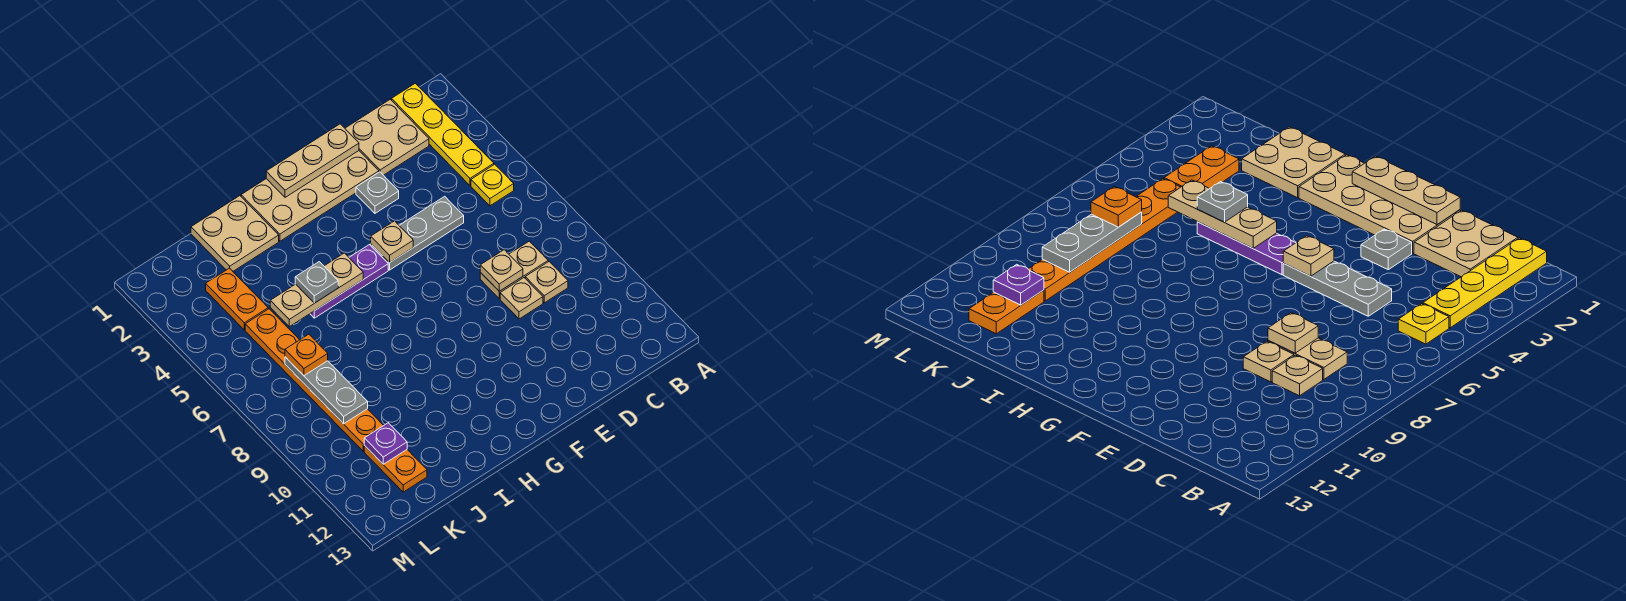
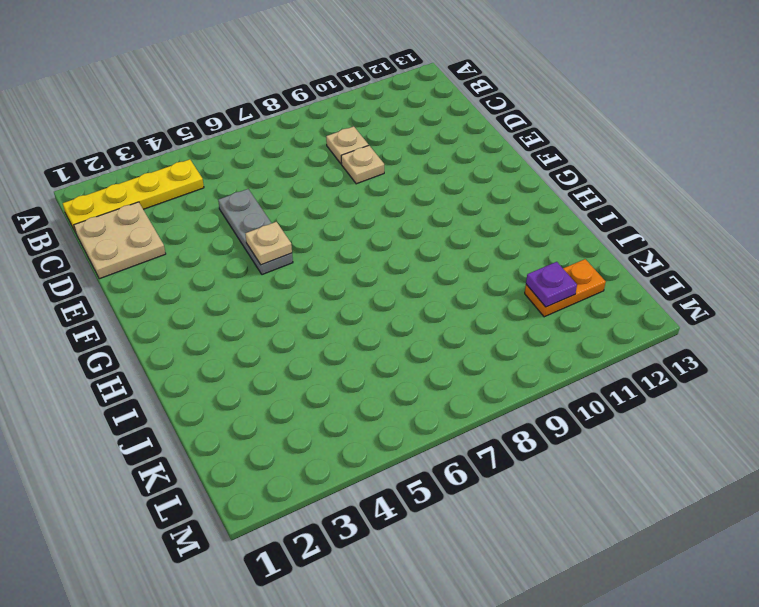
none -> yellow plate B5 level 1
none -> tan plate C8:D8 level 1
none -> tan plate E1:H2 level 1

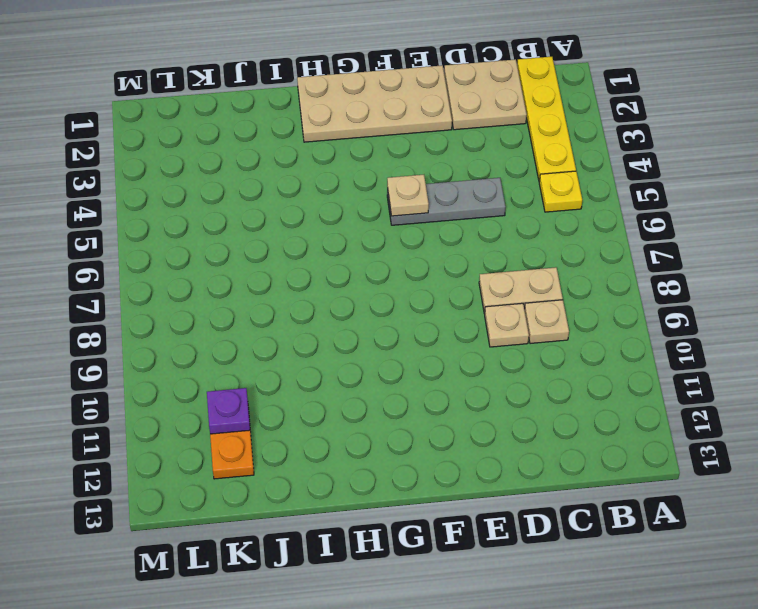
none -> grey plate E3 level 1
none -> purple plate G5:I5 level 1
none -> tan plate I1:J2 level 1

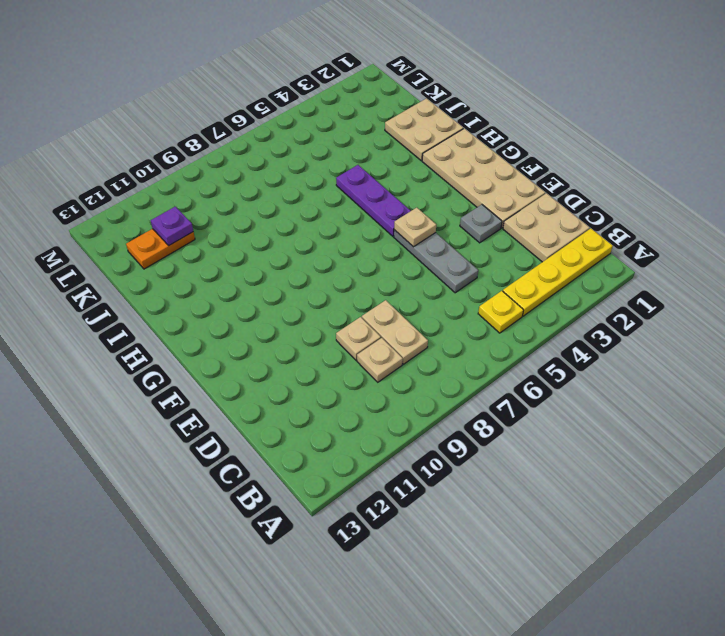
none -> orange plate K3:K4 level 1
none -> orange plate K5:K10 level 1
none -> tan plate D8 level 2

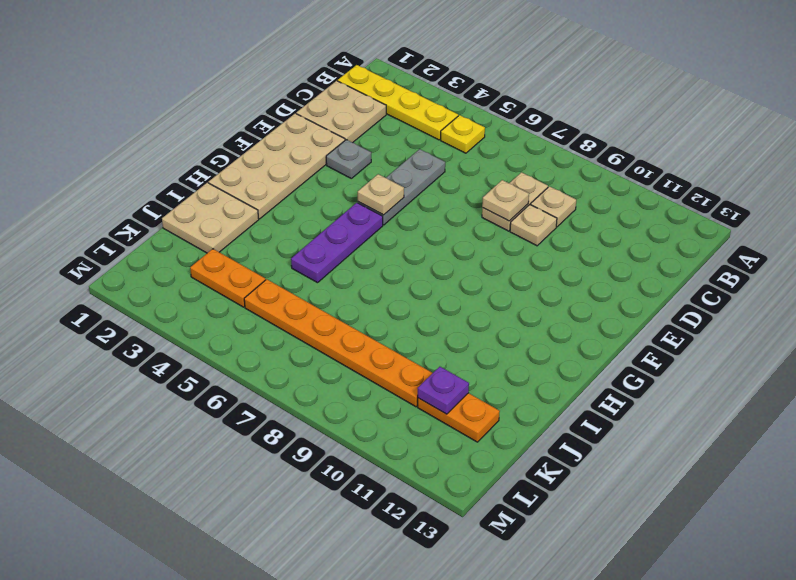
none -> tan plate E1:G1 level 2
none -> tan plate H5:J5 level 2
none -> grey plate K7:K9 level 2

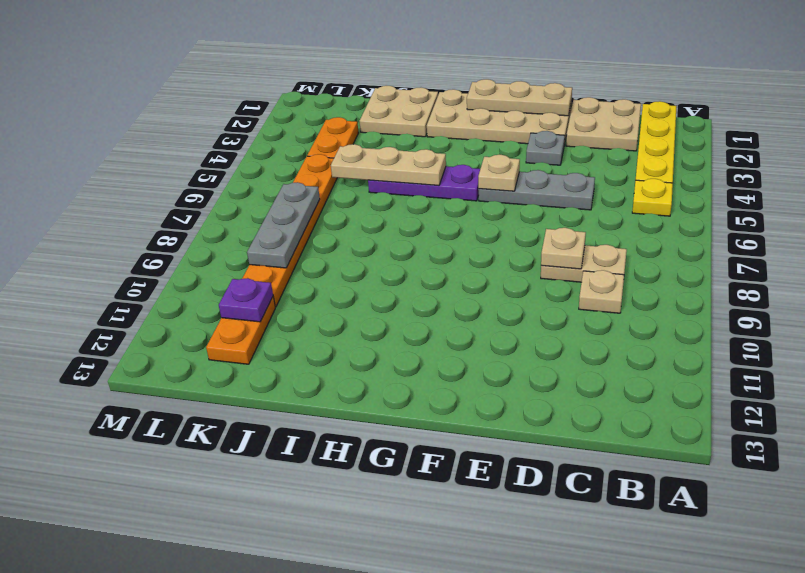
none -> tan plate D9 level 1
none -> grey plate I5 level 3
none -> orange plate K7 level 3

